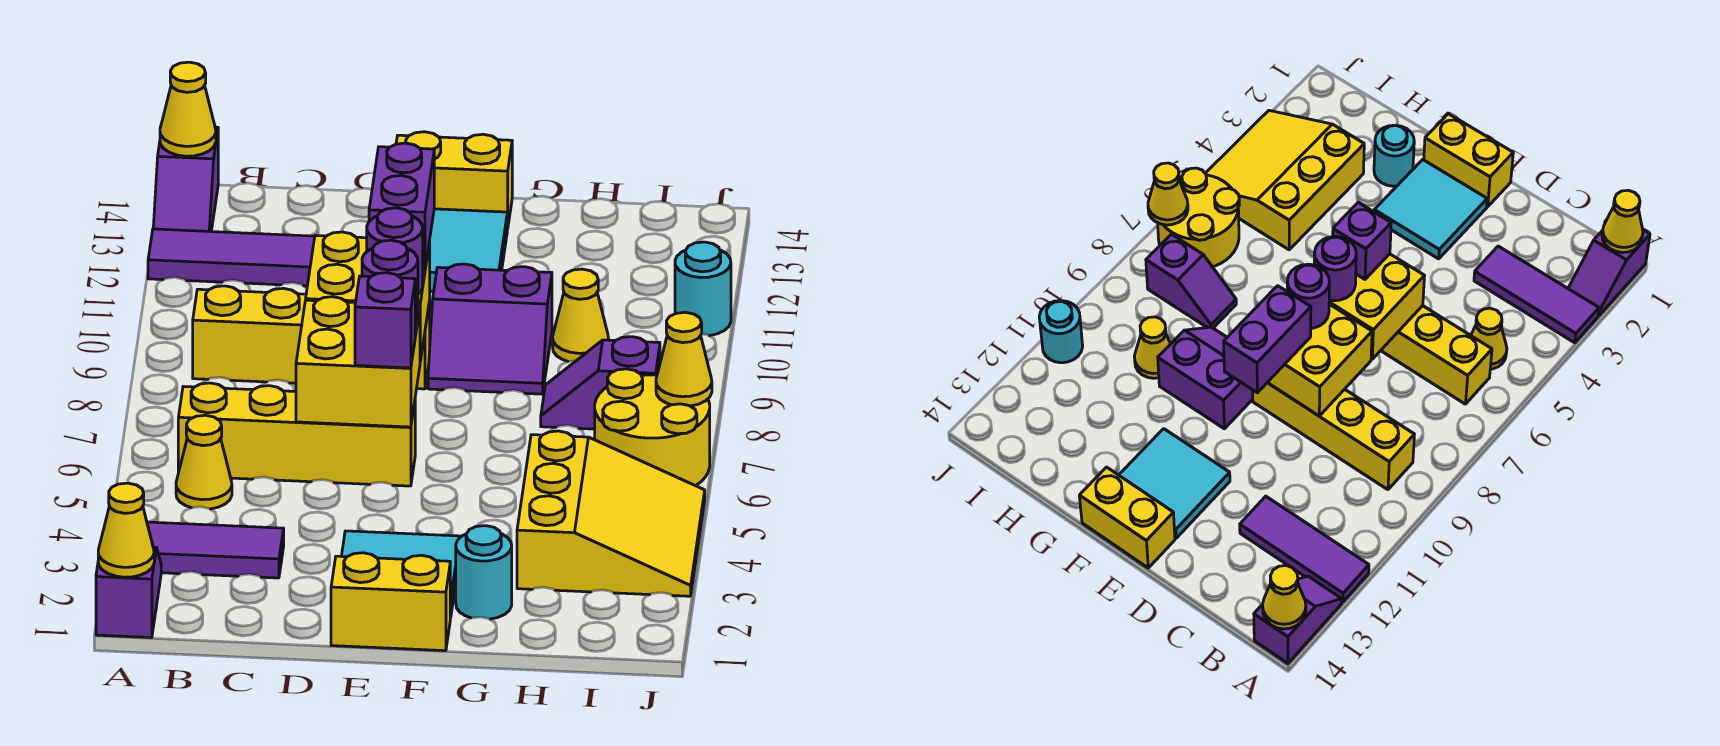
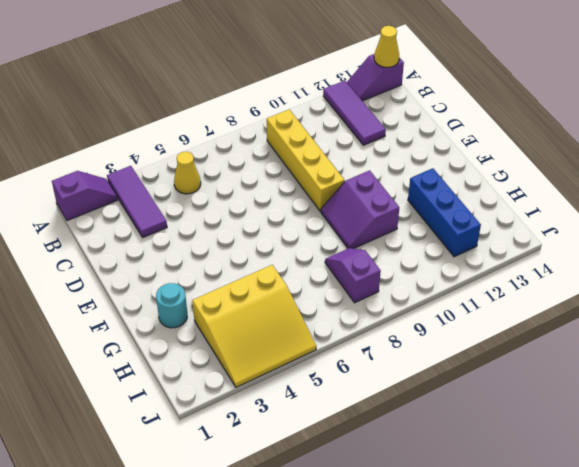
blue brick G12:I12 level 1 -> none
none -> yellow brick B6:E6 level 1
none -> yellow brick E1:F1 level 1
none -> cyan tile E2:F3 level 1

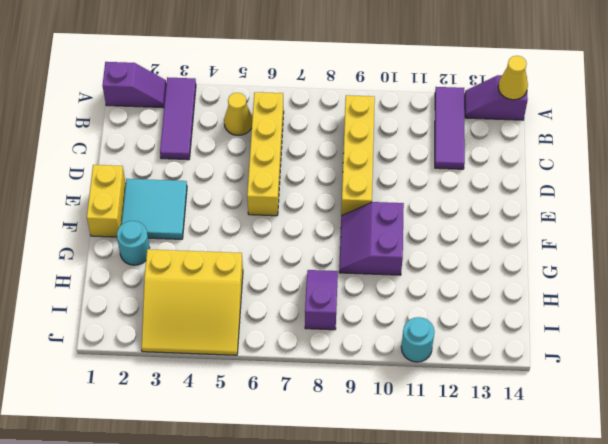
none -> cyan tile E12:F13 level 1
none -> yellow brick E14:F14 level 1
none -> yellow cone H10 level 1

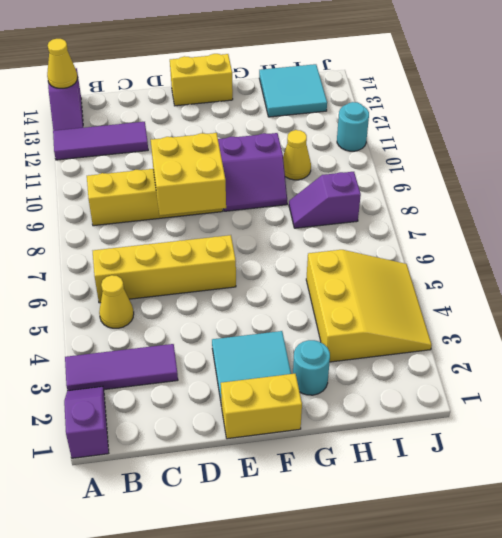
cyan tile H13:I14 level 1 -> cyan tile E12:F13 level 1
none -> yellow round brick I6:J7 level 1
none -> yellow cone A1 level 2
none -> yellow brick D6:E7 level 2

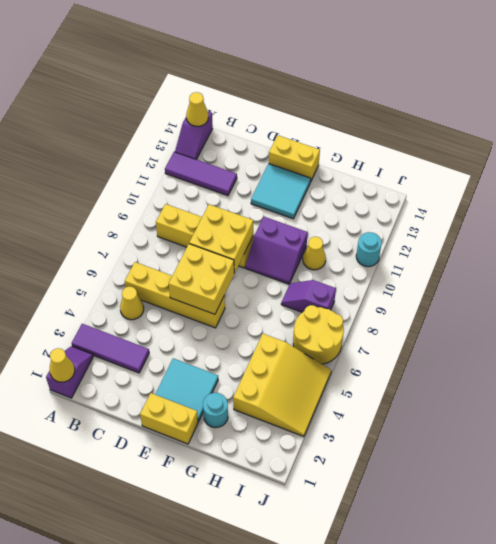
none -> yellow cone J7 level 2
none -> purple brick E6 level 3
none -> purple round brick E7 level 3

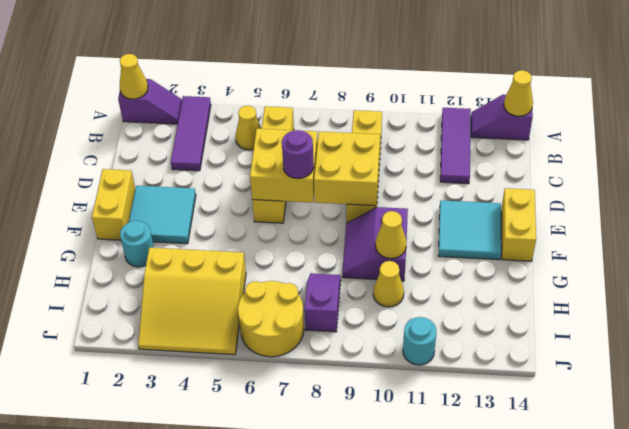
yellow cone G10 level 2 -> yellow cone J7 level 2
none -> purple brick E6 level 3
none -> purple round brick E8 level 3
none -> purple brick E9:E10 level 3

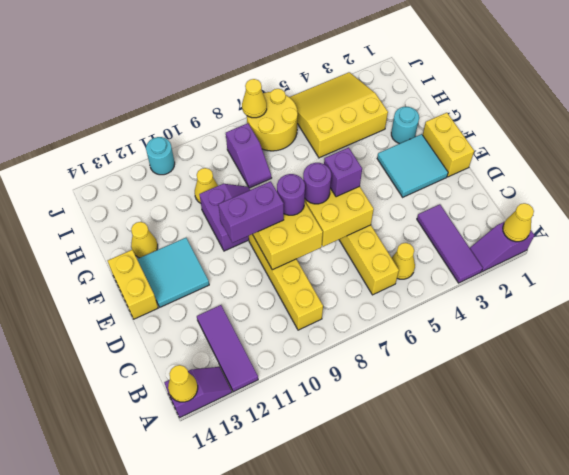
yellow cone G13 level 1 -> none

